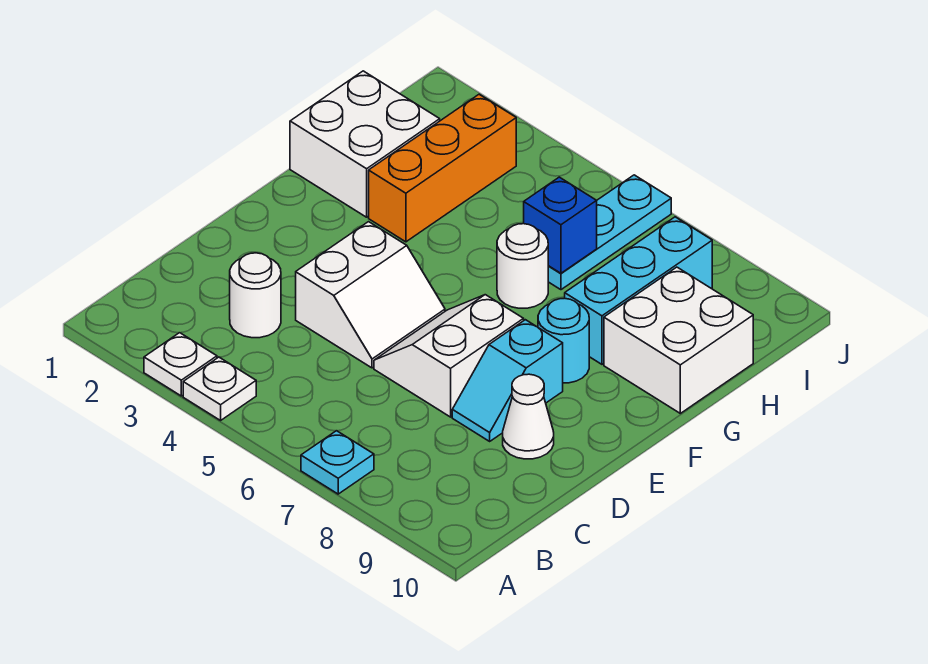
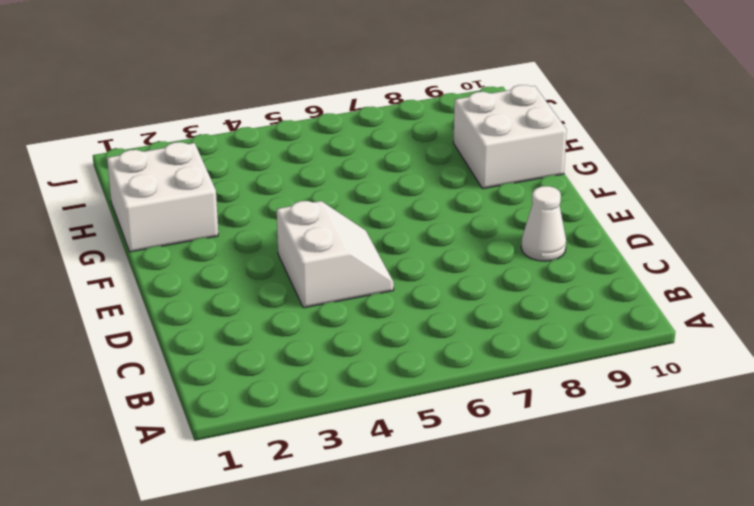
none -> white plate A3 level 1
none -> white plate A4 level 1
none -> cyan plate A7 level 1

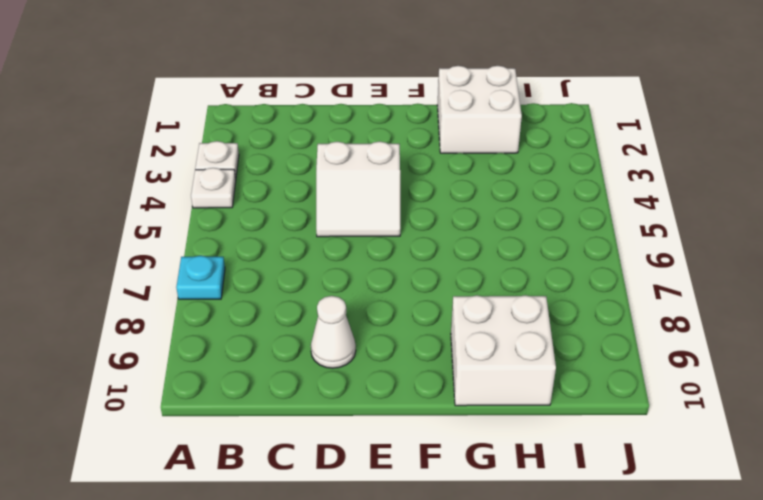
none -> white round brick C3 level 1
none -> white slope D6:E7 level 1 top 7
none -> cyan slope D8:E8 level 1 top E

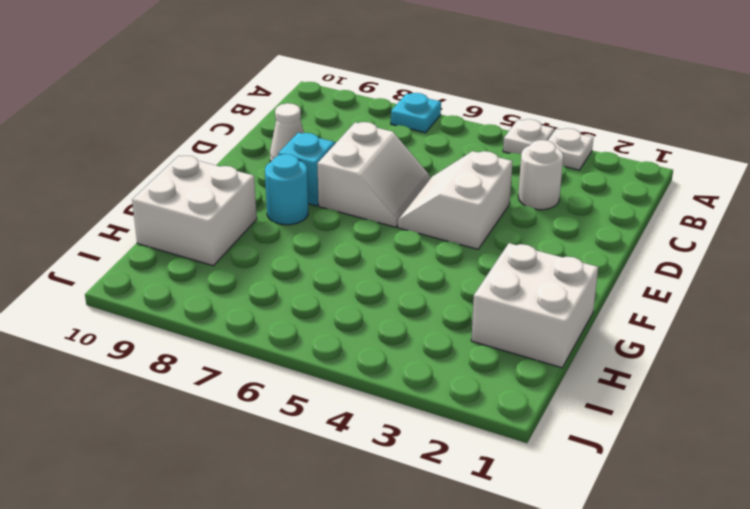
none -> orange brick G3:I3 level 1
none -> white round brick G6 level 1
none -> cyan brick G8:I8 level 1

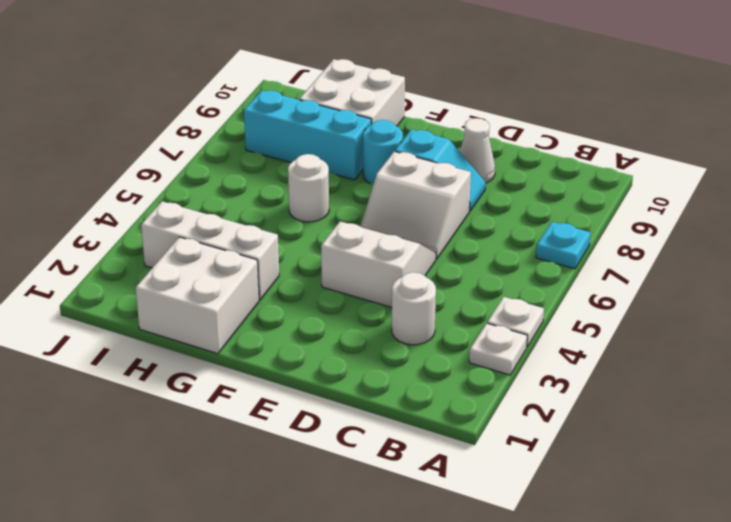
white brick G3:I3 level 1 -> orange brick G3:I3 level 1
none -> cyan plate H6:J6 level 1
none -> blue brick H6 level 2

